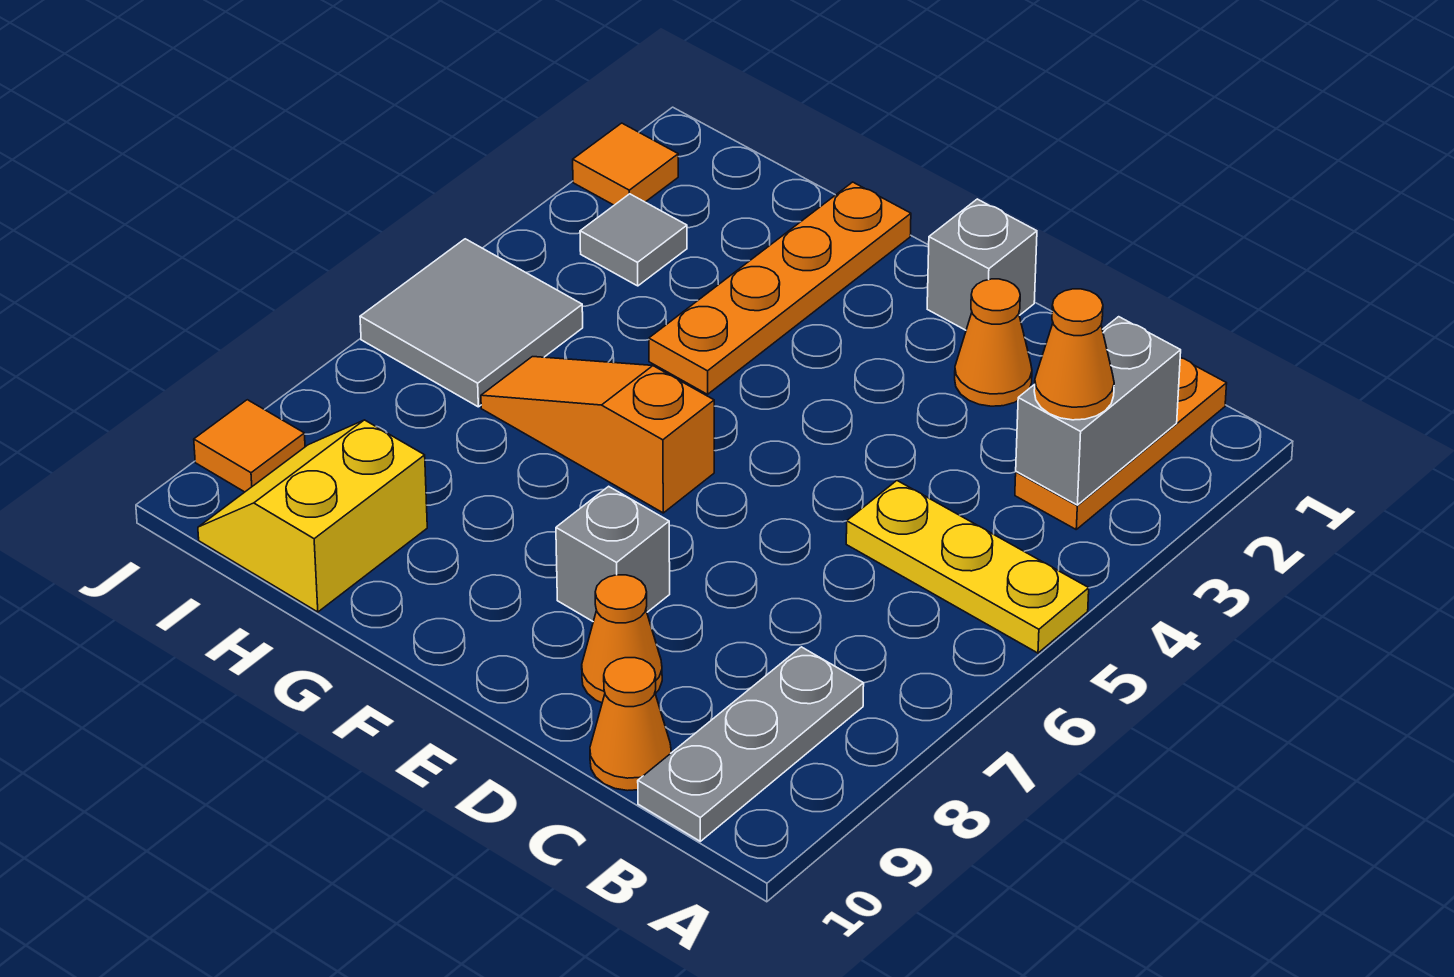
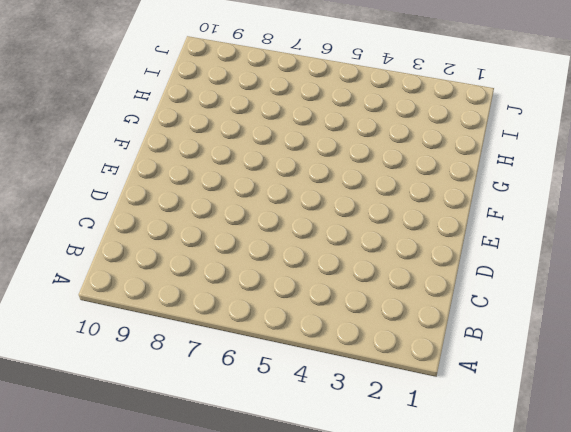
none -> yellow plate A5:C5 level 1
none -> orange plate B1:B3 level 1
none -> grey plate B8:B10 level 1

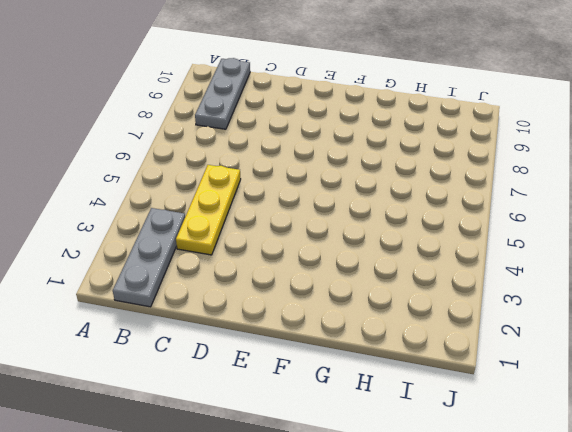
grey plate B1:B3 level 1 -> orange plate B1:B3 level 1
yellow plate C3:C5 level 1 -> yellow plate A5:C5 level 1
none -> orange cone C10 level 1
none -> orange cone D2 level 1
none -> orange cone D9 level 1

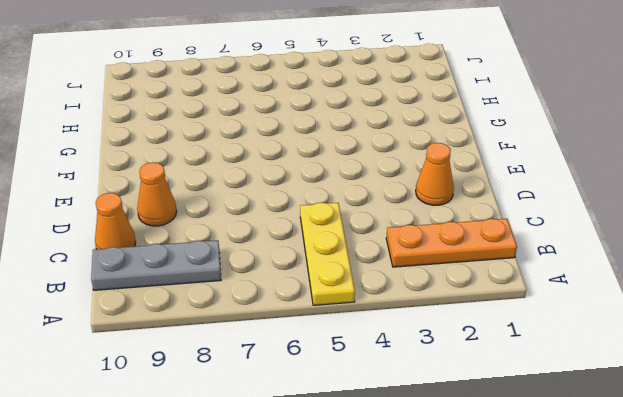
none -> grey brick E1 level 1
none -> grey brick E8 level 1
none -> orange slope F6:H6 level 1 top F

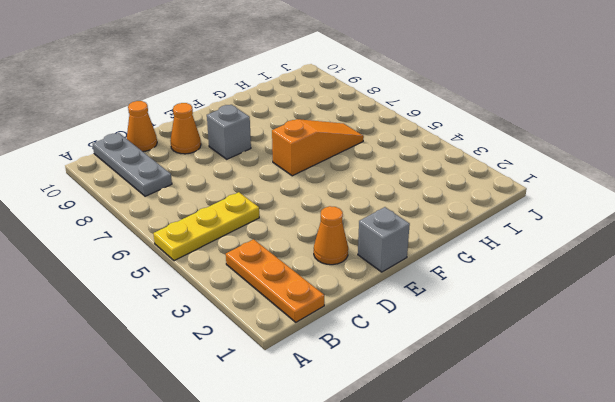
none -> orange plate G1:G4 level 1
none -> yellow slope H9:I10 level 1 top H
none -> grey tile I3 level 1

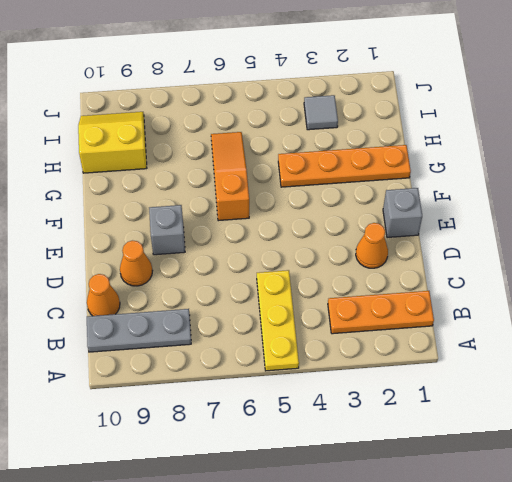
none -> grey tile I5:J6 level 1
none -> orange tile J2 level 1
none -> orange tile J9 level 1

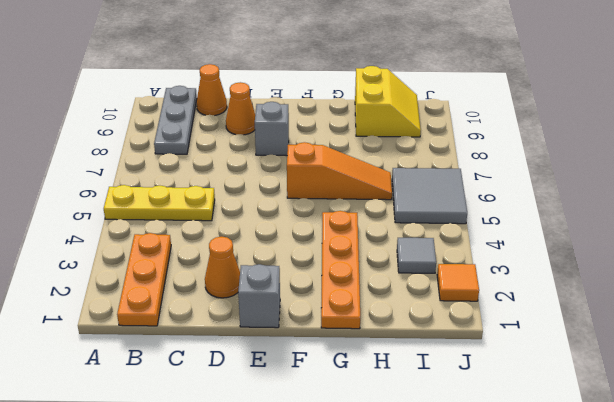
none -> orange tile J9 level 1
none -> grey brick B2:B3 level 2
none -> orange cone B3 level 3

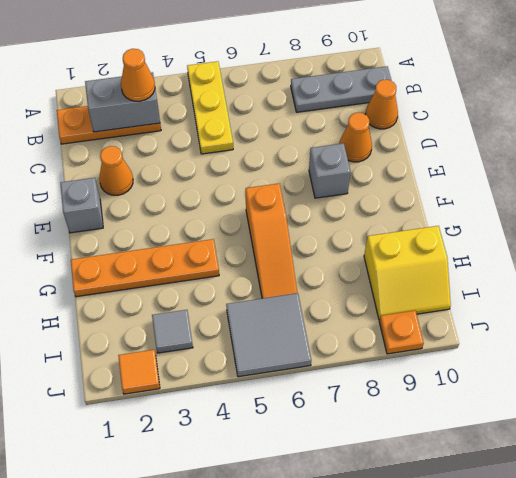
orange plate J9 level 1 -> orange tile J9 level 1

